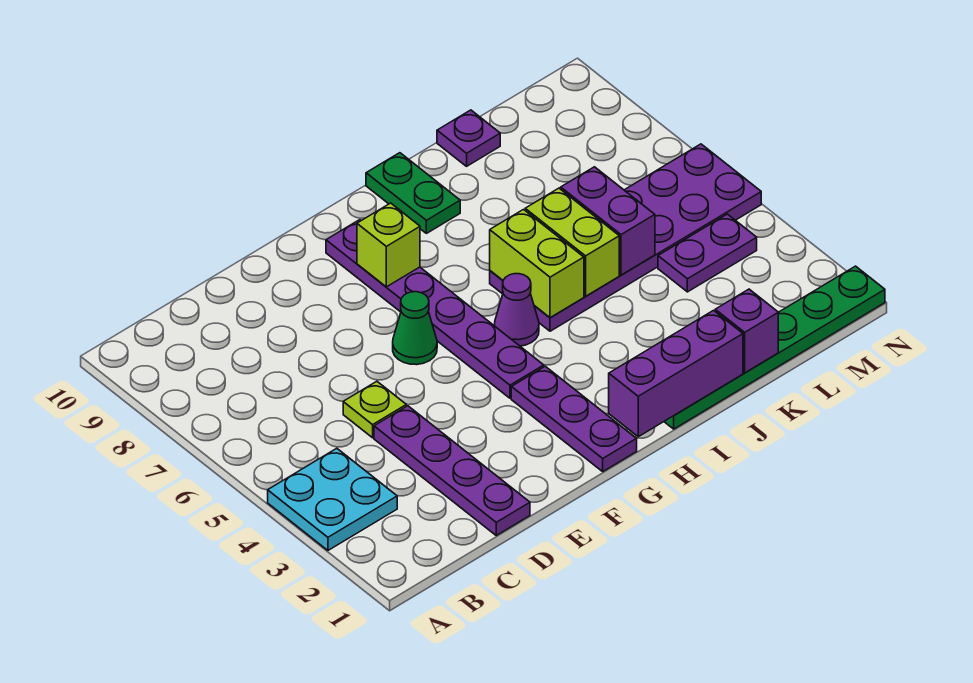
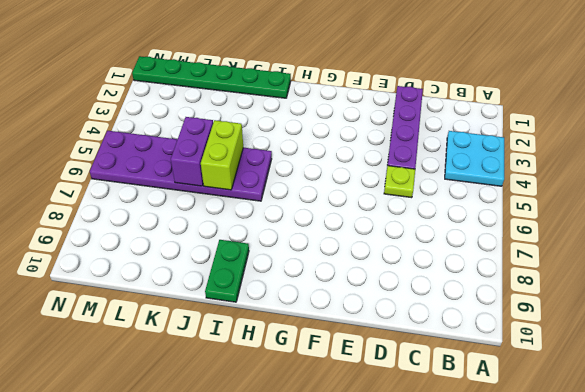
none -> green cone F6 level 1
none -> purple plate G1:G3 level 1
none -> purple plate G4:G9 level 1

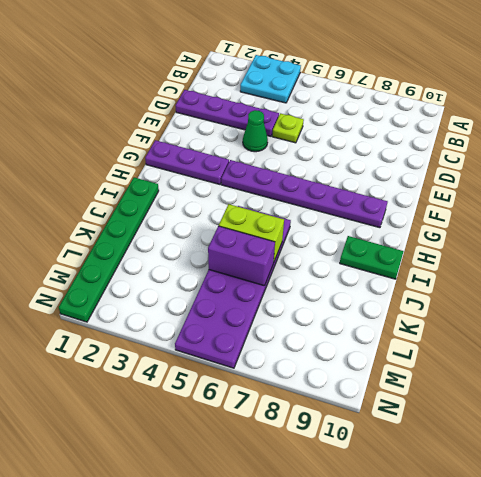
green cone E4 level 1 -> green cone F6 level 1
none -> purple cone H5 level 1
none -> purple plate K10 level 1
none -> purple plate L4:M4 level 1

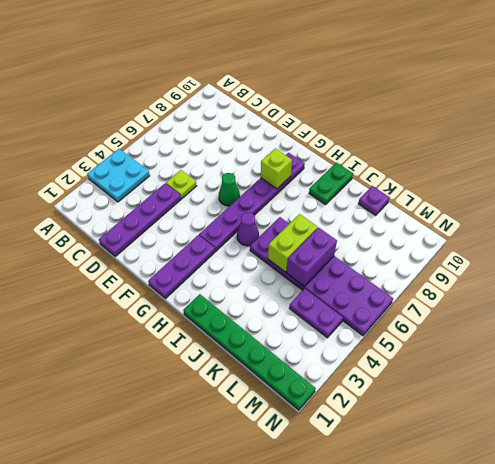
none -> purple brick H1:J1 level 2
none -> lime brick I5:I6 level 2
none -> purple brick K1 level 2

